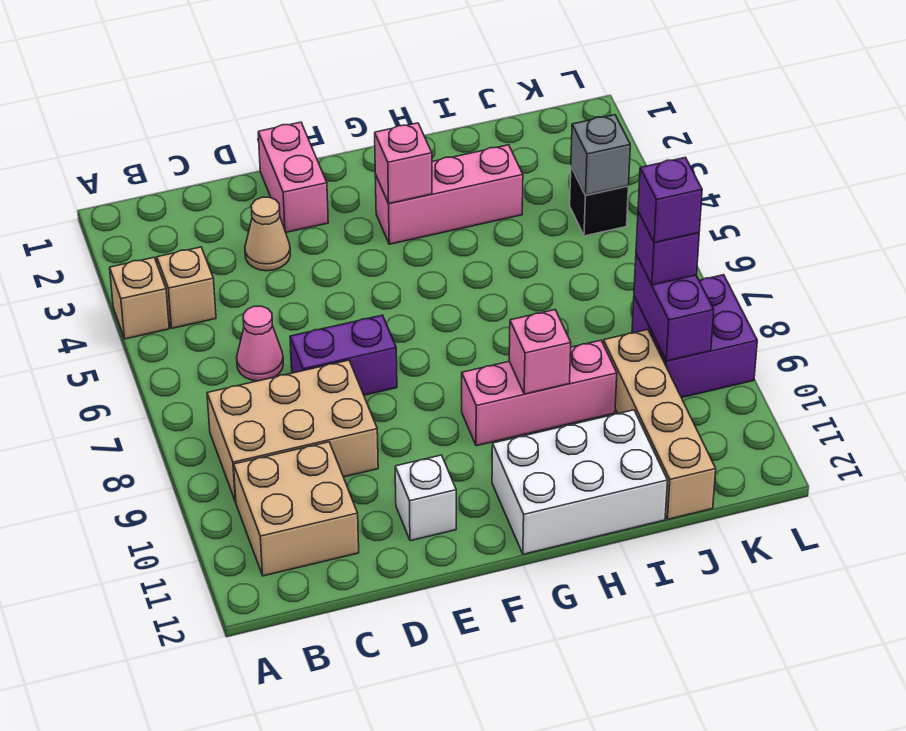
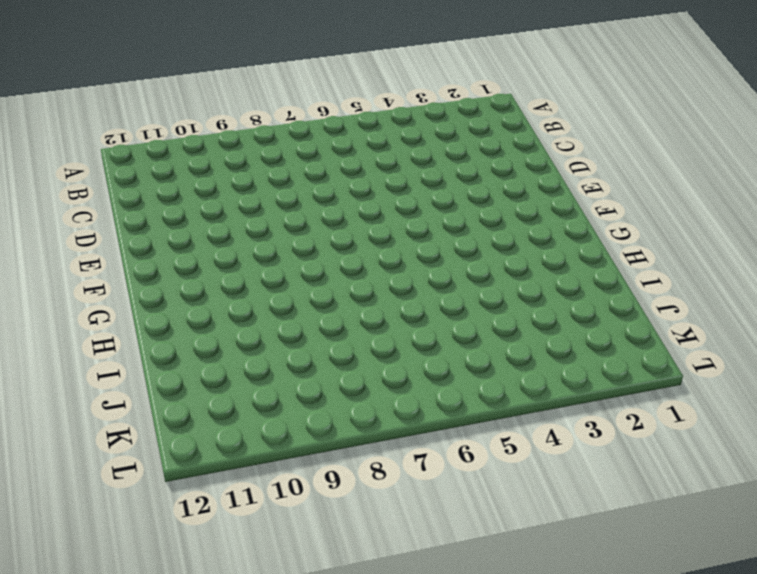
none -> tan brick A4 level 1
none -> tan brick B4 level 1
none -> tan brick B8:D9 level 1

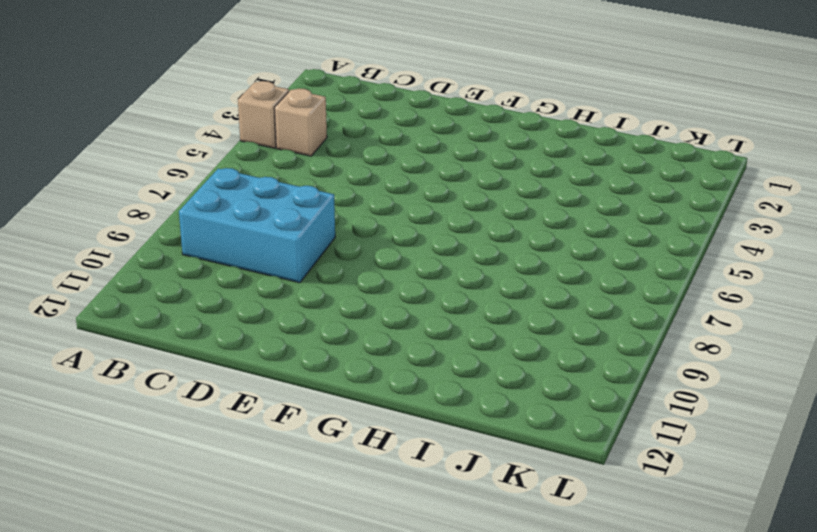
cyan brick B8:D9 level 1 -> tan brick B8:D9 level 1
none -> tan brick B10:C11 level 1
none -> pink cone C6 level 1
none -> tan cone D3 level 1

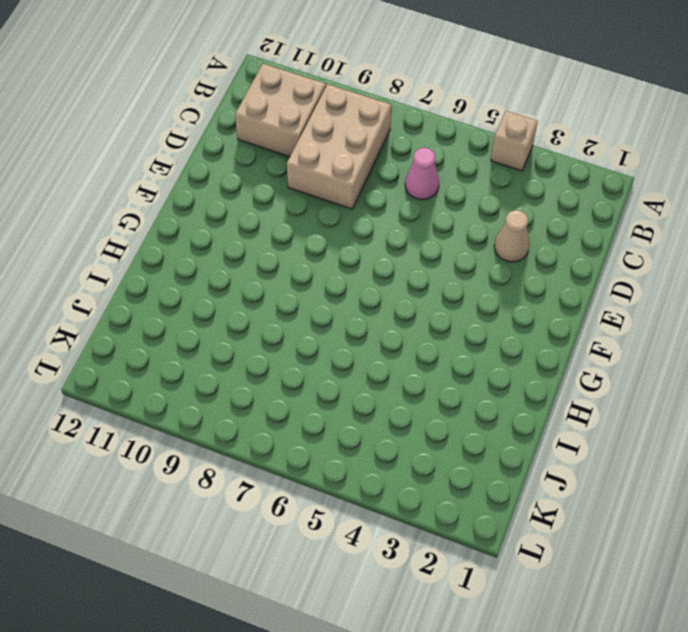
none -> tan brick B4 level 1
none -> purple brick D7:E7 level 1
none -> pink brick E1:E2 level 1

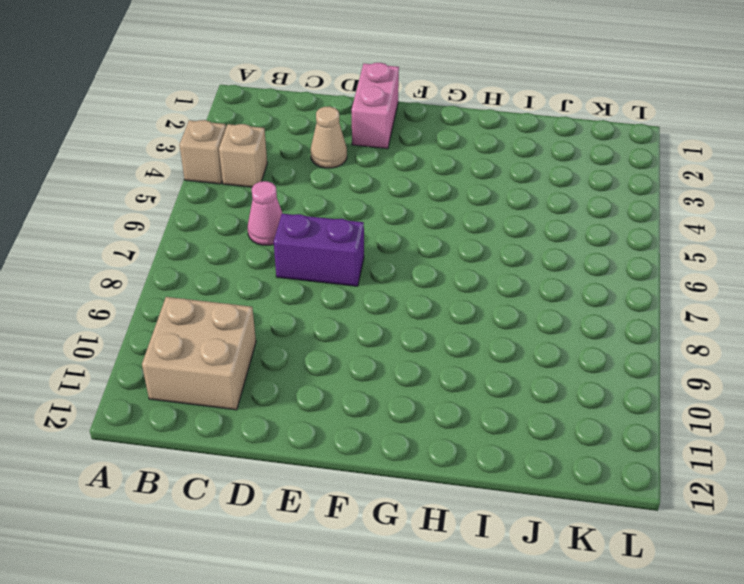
none -> tan brick B8:D9 level 1
none -> white brick E11 level 1
none -> pink brick G3:I3 level 1

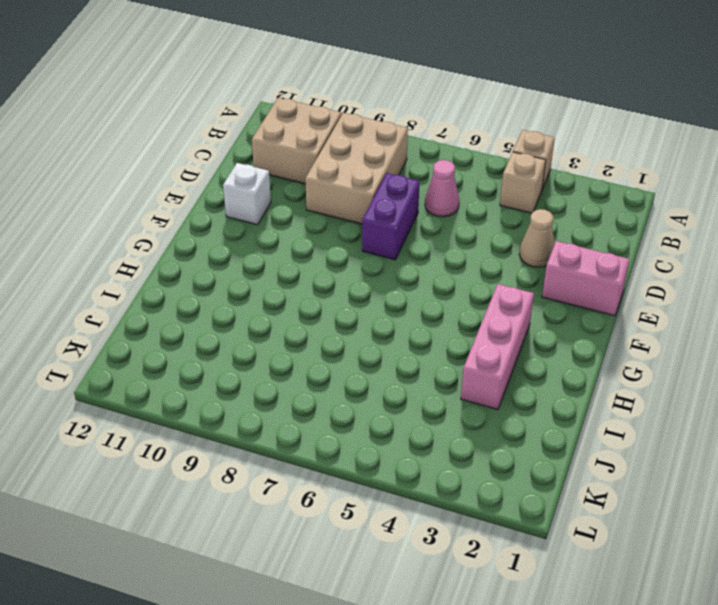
none -> pink brick G9:I9 level 1
none -> white brick G11:I12 level 1
none -> tan brick J9:J12 level 1

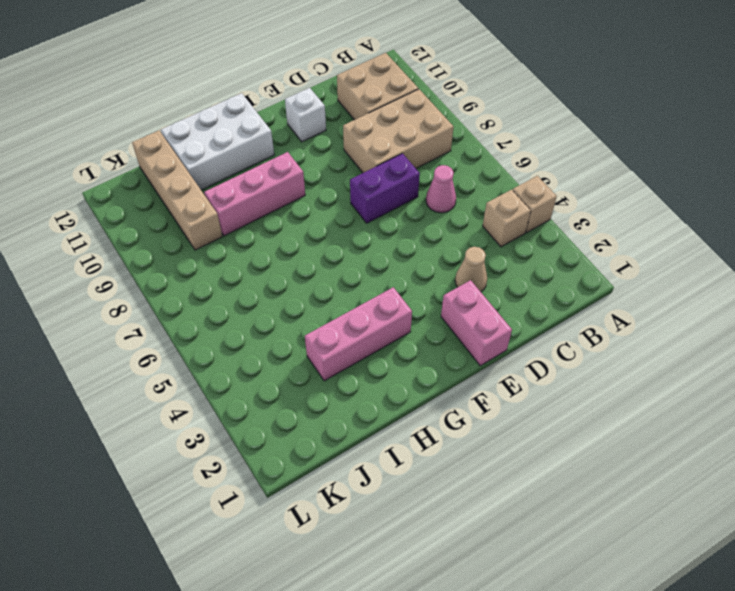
none -> black brick K4 level 1
none -> purple brick K8:L9 level 1
none -> pink brick G3 level 2

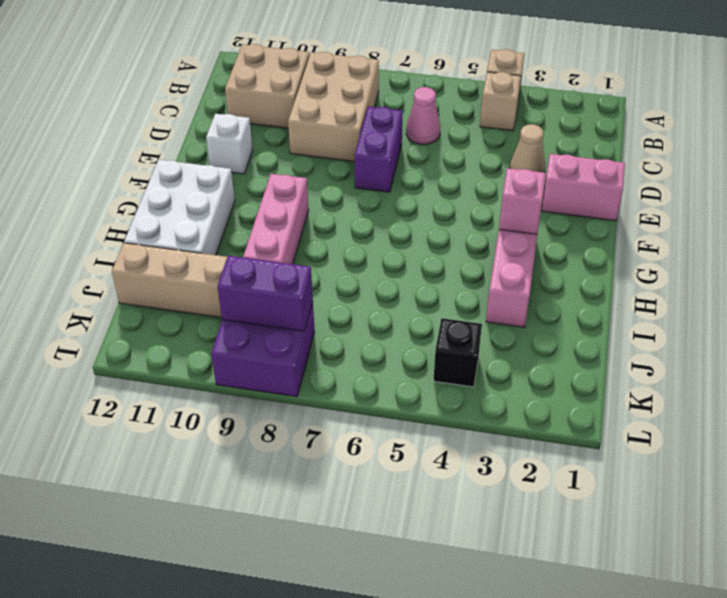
none -> pink brick H9 level 2
none -> grey brick K4 level 2
none -> purple brick K8 level 3

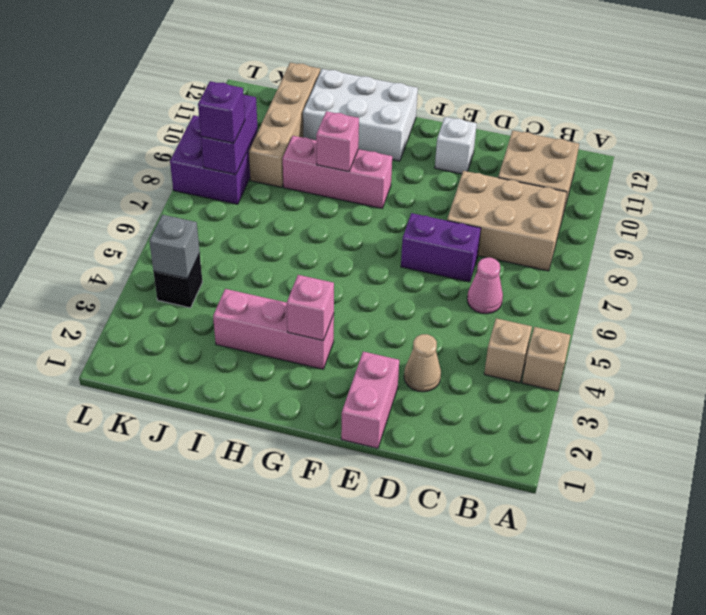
none -> purple brick K8 level 4

